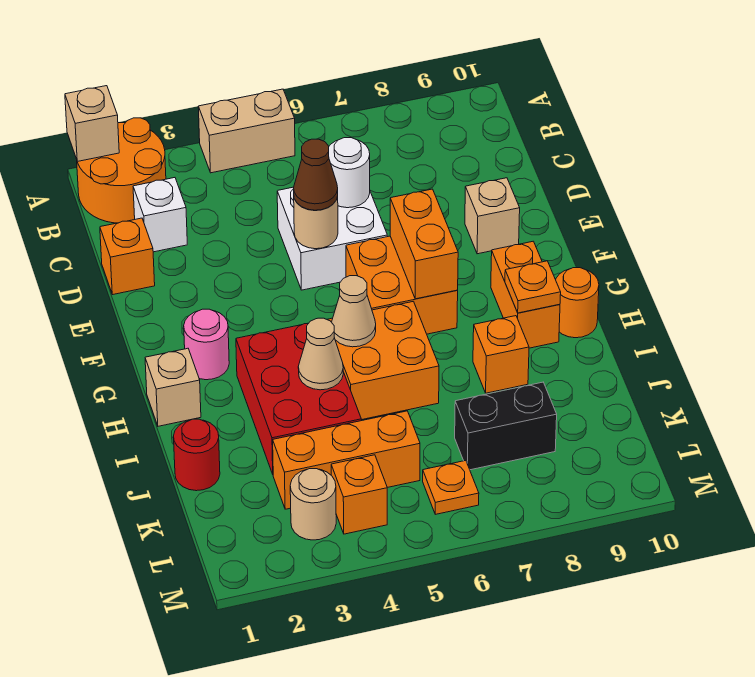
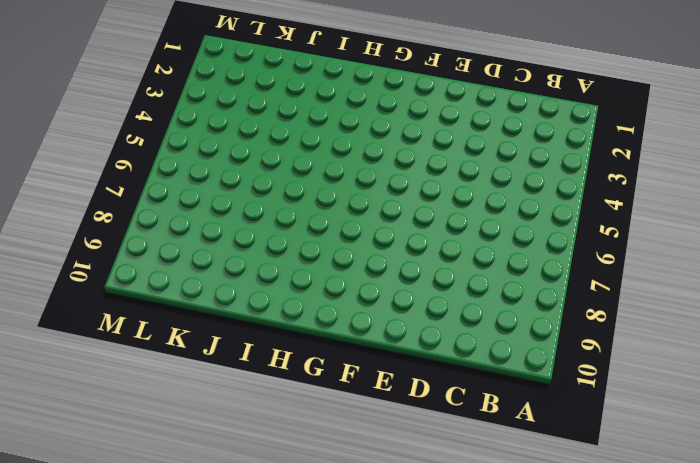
none -> orange round brick A1:B2 level 1
none -> tan brick A4:A5 level 1
none -> white brick C2 level 1

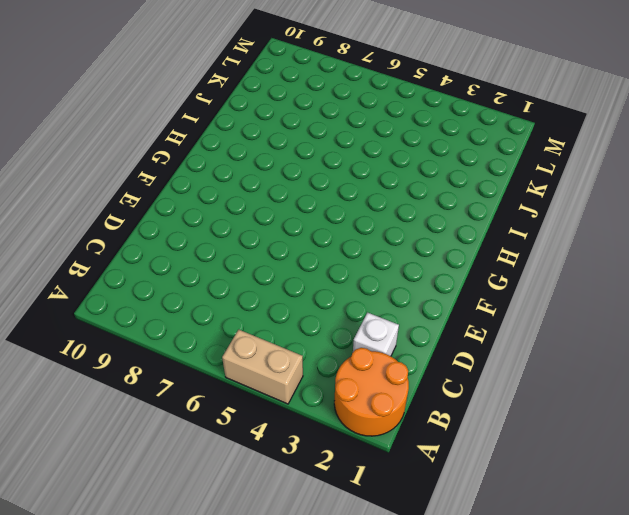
none -> orange brick D1 level 1
none -> white brick D5:E6 level 1
none -> tan brick E9 level 1

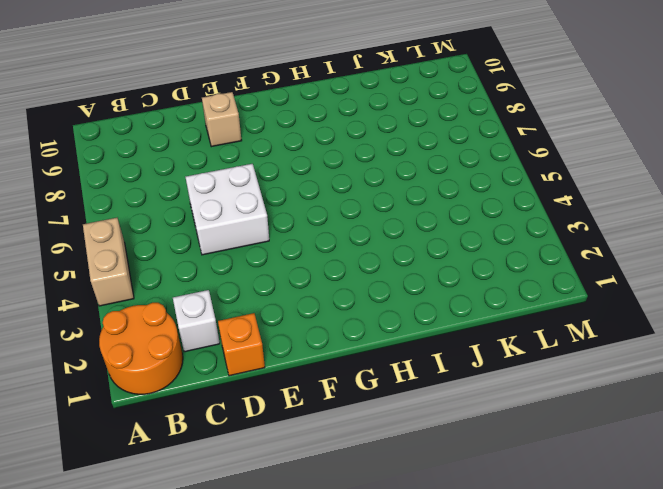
none -> orange brick F6:G7 level 1
none -> pink round brick G2 level 1
none -> orange brick G9:H9 level 1

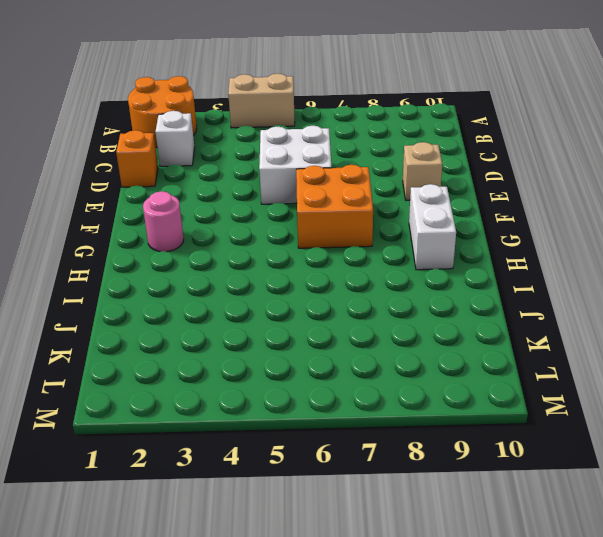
white brick G9:H9 level 1 -> orange brick G9:H9 level 1
none -> tan brick H1 level 1
none -> red brick H3:J4 level 1
none -> orange brick H5:I6 level 1

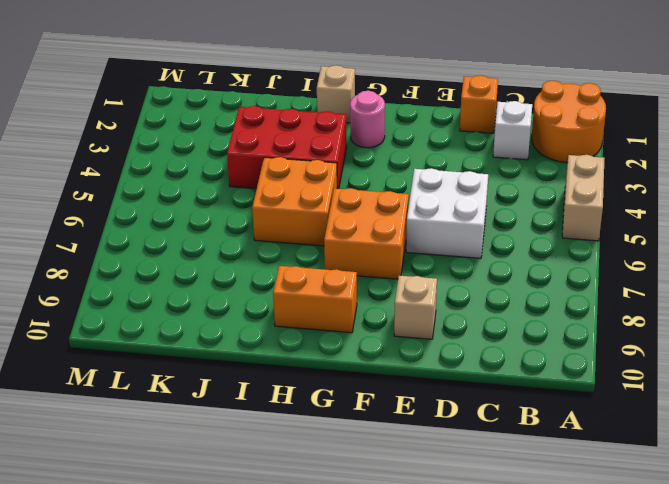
none -> orange round brick H10 level 1
none -> orange brick I8 level 1
none -> red round brick J1 level 1

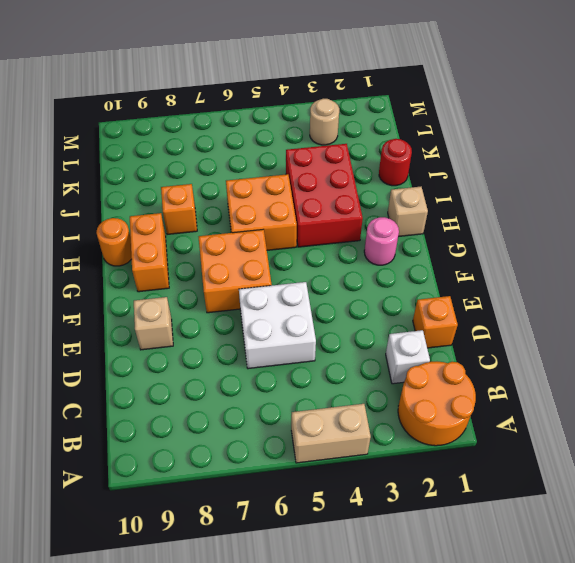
none -> orange brick K3:K5 level 1
none -> black brick K7:K8 level 1
none -> orange brick L4 level 1

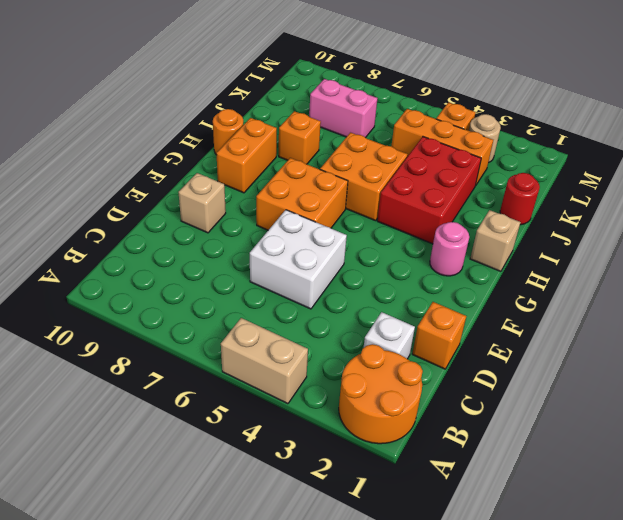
pink brick K7:K8 level 1 -> black brick K7:K8 level 1
none -> orange plate L6 level 1
none -> tan brick A1 level 2
none -> white round brick D6 level 2

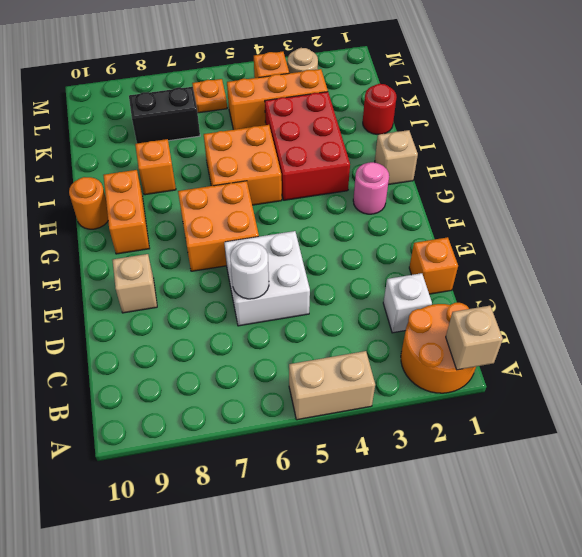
none -> tan round brick E5 level 2
none -> orange brick F7:G7 level 2
none -> tan cone H5 level 2

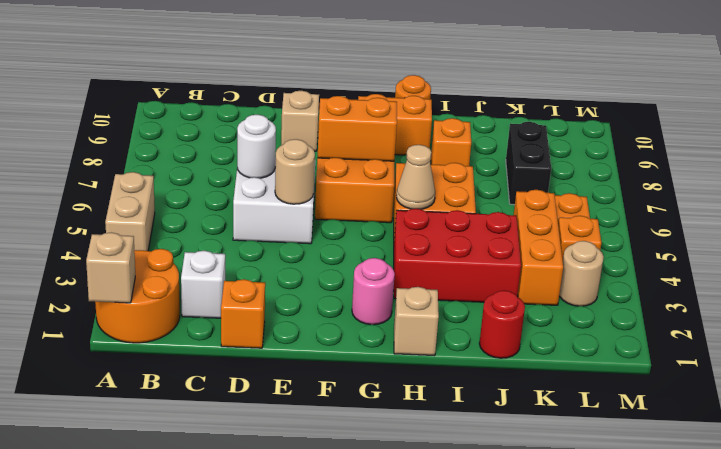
none -> orange plate H9 level 2
none -> tan cone I4 level 2
none -> brown cone E5 level 3

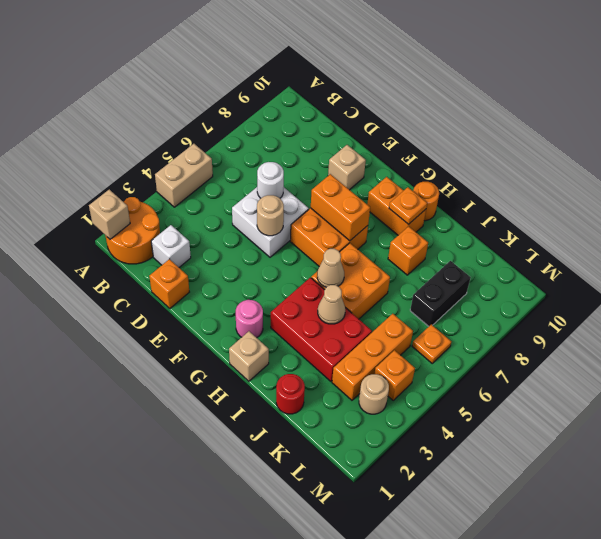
none -> brown cone E5 level 3

